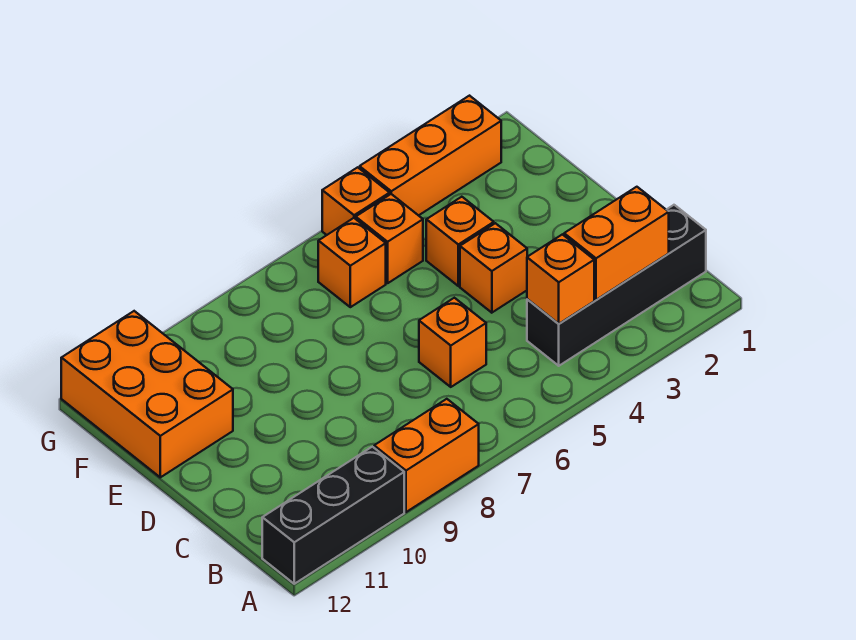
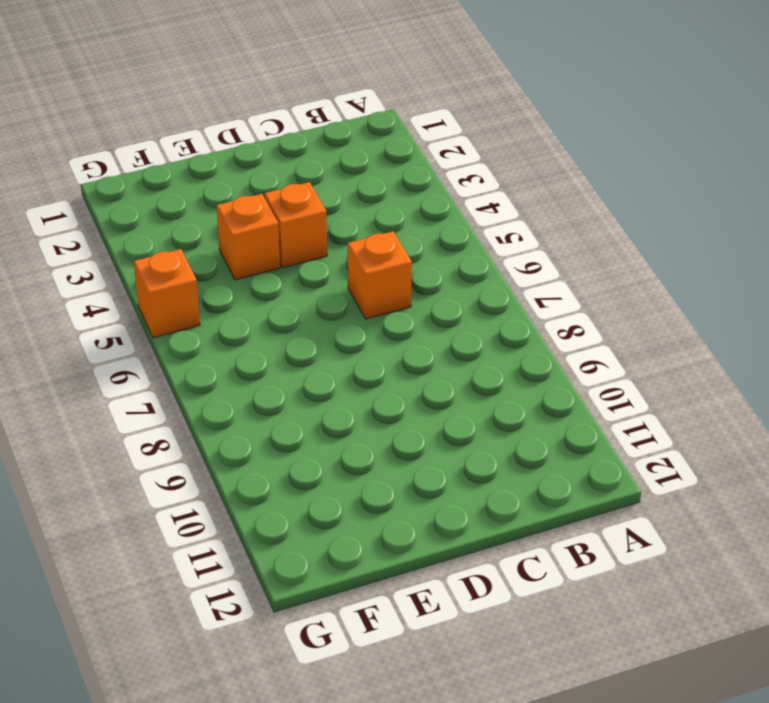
none -> orange brick A8:A9 level 1
none -> black brick A10:A12 level 1
none -> black brick B1:B4 level 1

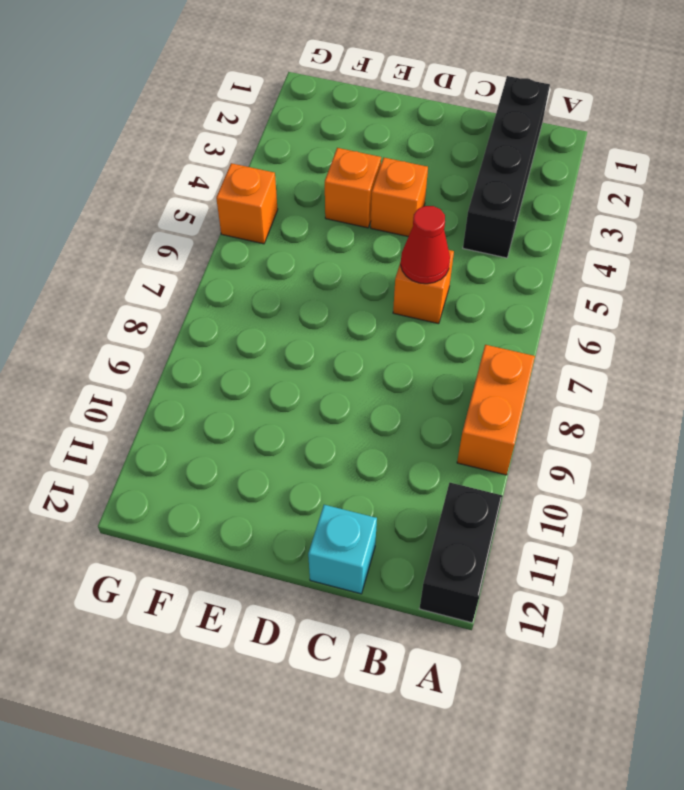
black brick A11:A12 level 1 -> black brick A10:A12 level 1
red cone C6 level 2 -> none
cyan brick C12 level 1 -> none
none -> orange brick E11:G12 level 1
none -> orange brick F5 level 1
none -> orange brick F6 level 1

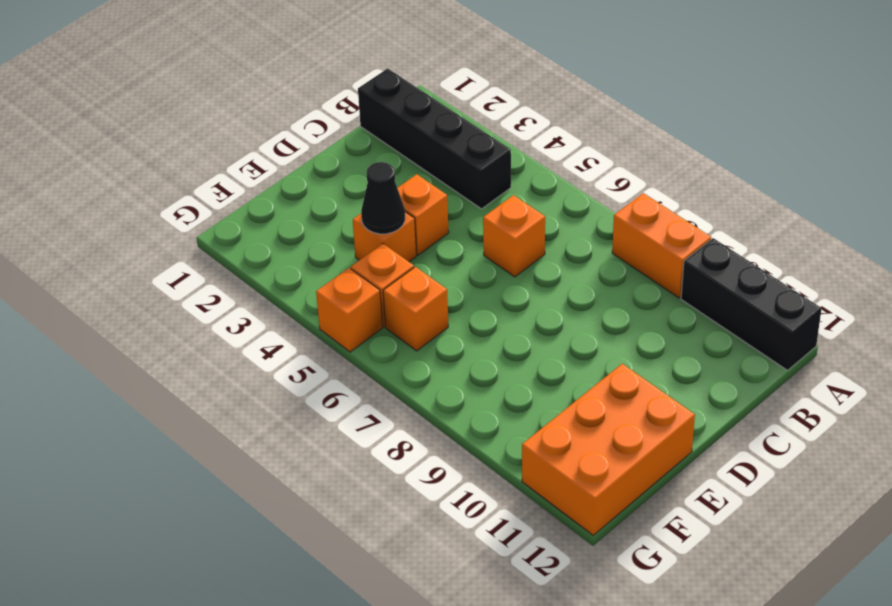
black cone E4 level 2 -> none
none -> orange brick G2:G4 level 1
none -> orange brick B2:B3 level 2
none -> orange brick B4 level 2

